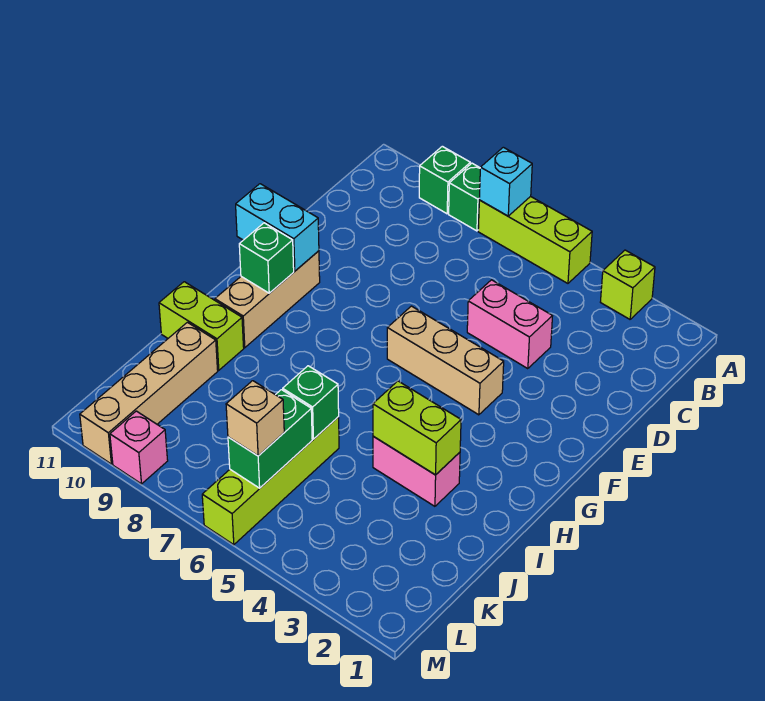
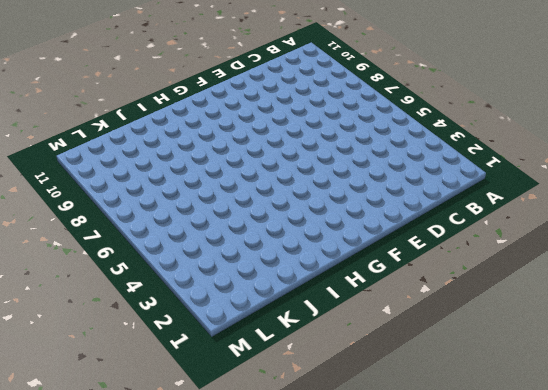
none -> lime brick A3 level 1
none -> lime brick A5:A7 level 1
none -> green brick A8 level 1

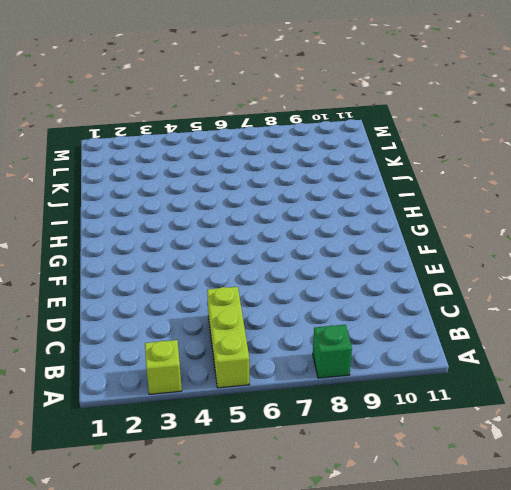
lime brick A5:C5 level 1 -> lime brick A5:A7 level 1
none -> green brick A9 level 1
none -> pink brick D4:D5 level 1
none -> tan brick F4:F6 level 1

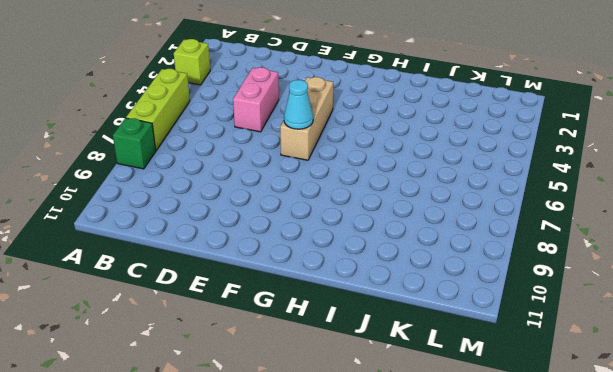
cyan cone F6 level 2 -> none
none -> green brick A9 level 1
none -> tan brick F10:H10 level 1
none -> pink brick I3:I4 level 1

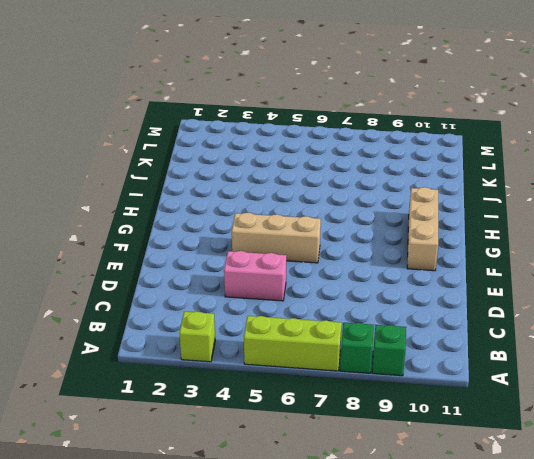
none -> pink brick I3:I4 level 1
none -> lime brick I10:I11 level 1
none -> lime brick J6:M6 level 1

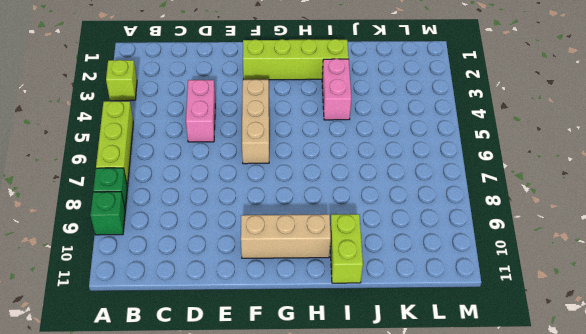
lime brick F2:I2 level 1 -> lime brick J6:M6 level 1
none -> tan brick J10:M10 level 1
none -> pink brick M9 level 1
none -> cyan brick A7 level 2

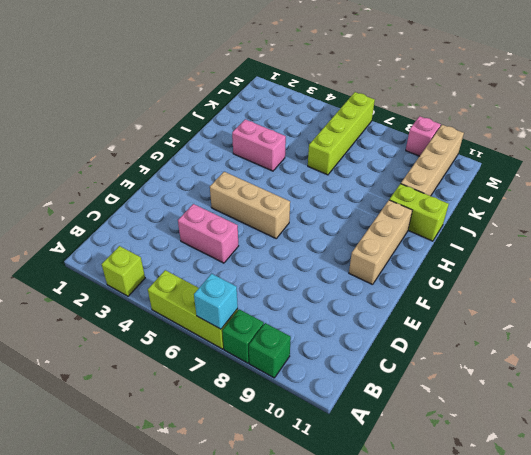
none -> cyan brick F10:F11 level 2
none -> green brick G10 level 2
none -> lime brick I3:I4 level 2

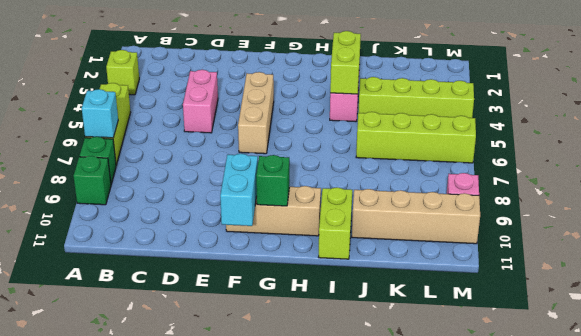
lime brick J4:M4 level 1 -> none
none -> green brick J6 level 2
none -> green brick K6:L6 level 2
none -> tan brick L6 level 3

